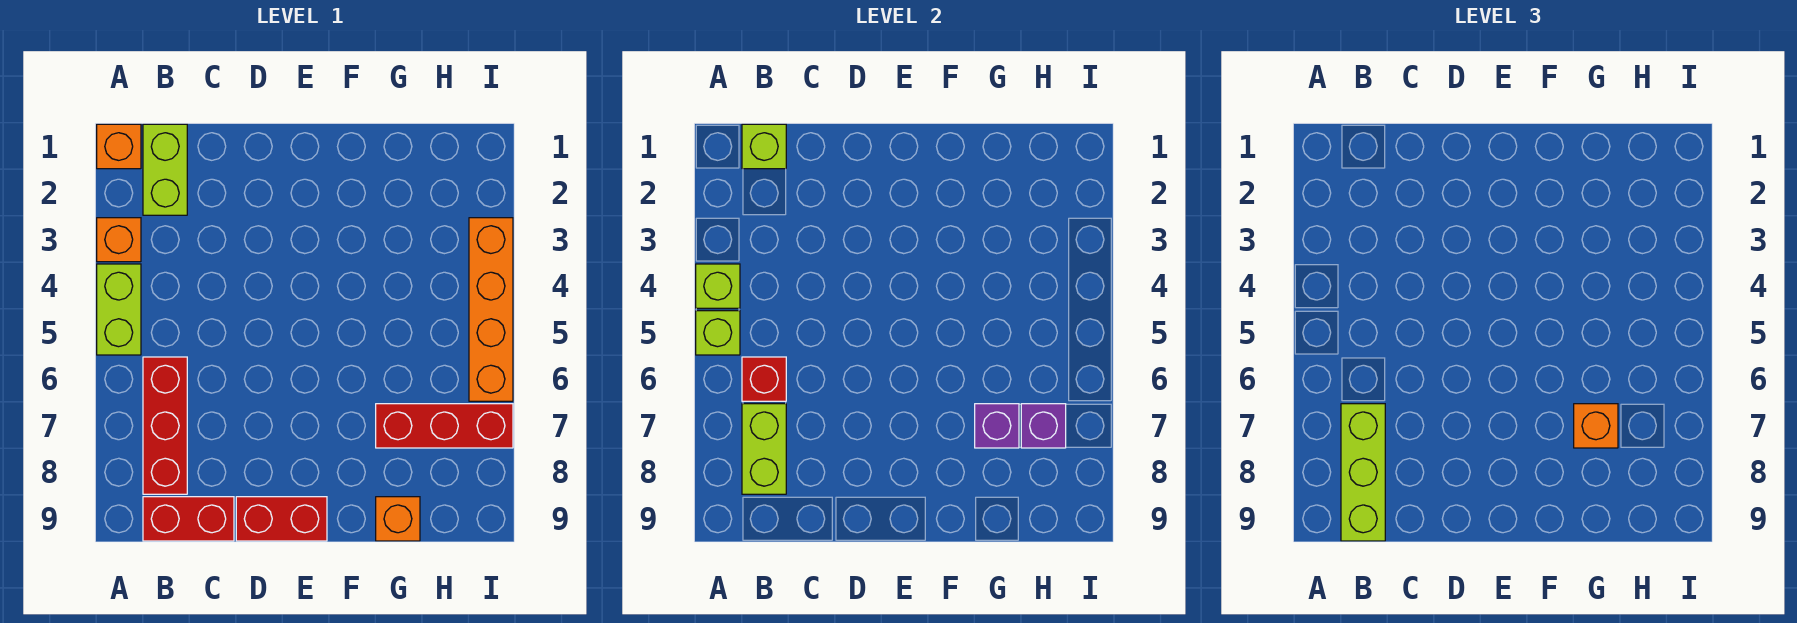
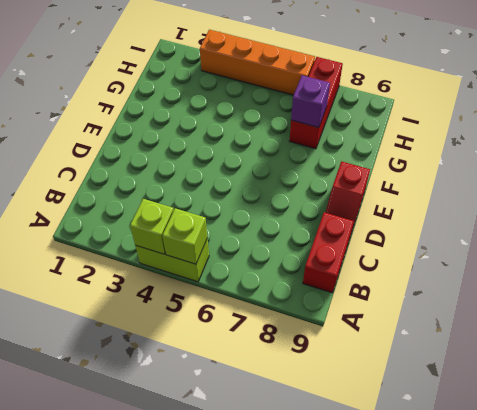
red slope D9:E9 level 1 top E -> red brick D9:E9 level 1
none -> orange brick A1 level 1
none -> orange brick A3 level 1
none -> lime brick B1:B2 level 1

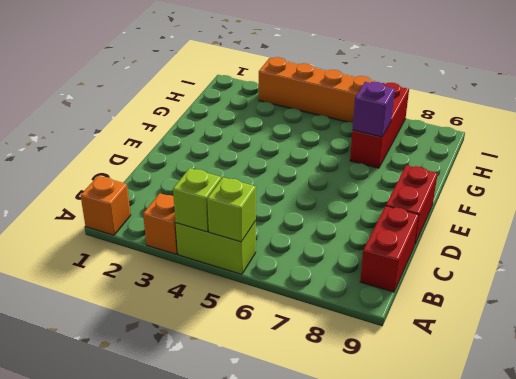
none -> lime brick B1:B2 level 1
none -> red brick B6:B8 level 1
none -> orange brick G9 level 1

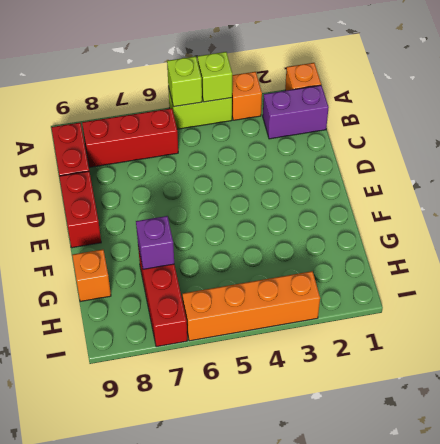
purple brick B1:B2 level 1 -> lime brick B1:B2 level 1
none -> lime brick B1 level 2
none -> red brick B6 level 2
none -> lime brick B7:B8 level 2

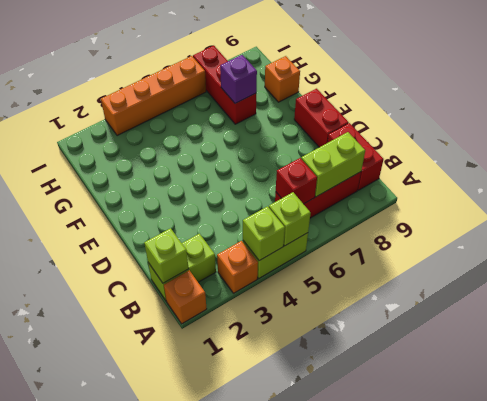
none -> purple brick H7 level 2
none -> lime brick B7:B9 level 3
none -> orange brick G7 level 3

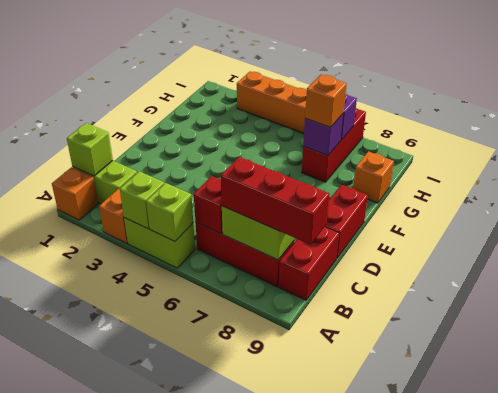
red brick B7:B9 level 3 -> lime brick B7:B9 level 3

